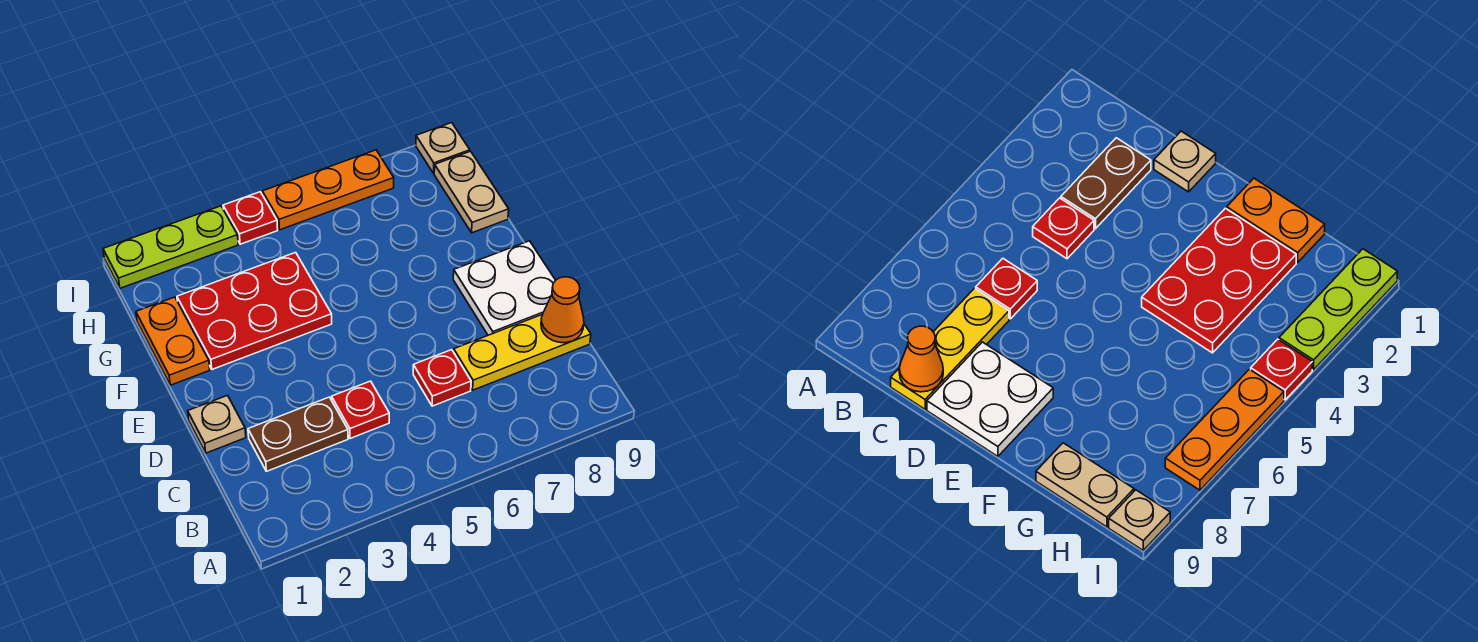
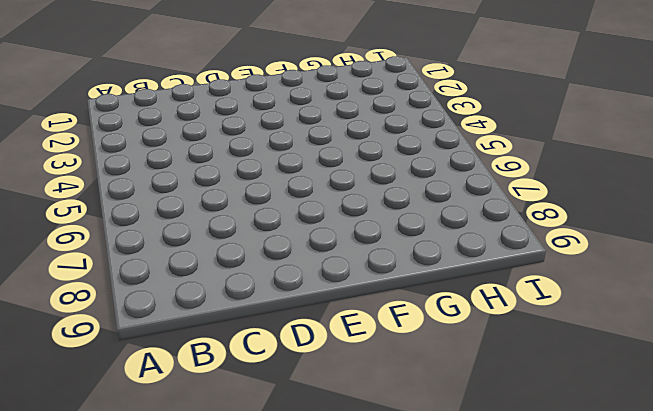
none -> brown plate C2:C3 level 1
none -> red plate C4 level 1
none -> red plate C6 level 1

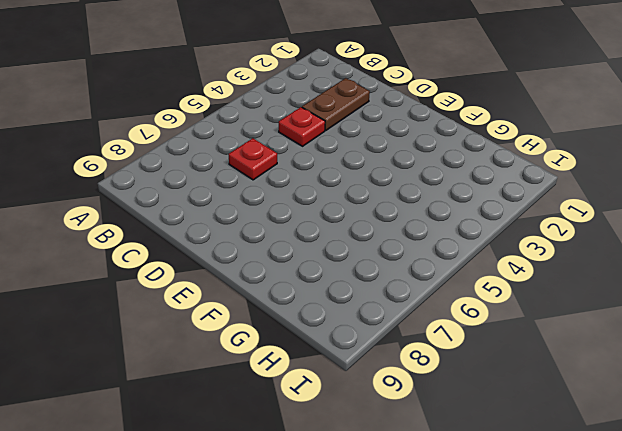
none -> yellow plate C7:C9 level 1
none -> tan plate D1 level 1
none -> white plate D8:E9 level 1

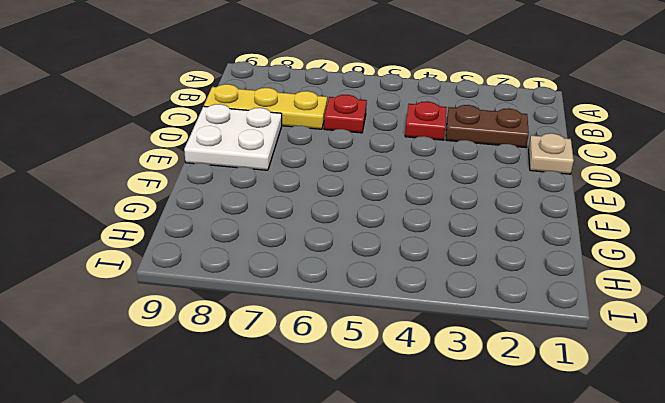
none -> orange plate F1:G1 level 1
none -> red plate F2:G4 level 1
none -> tan plate G9:H9 level 1

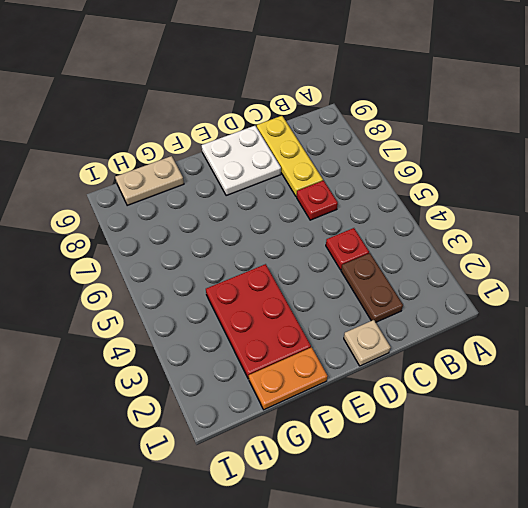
none -> lime plate I1:I3 level 1
none -> red plate I4 level 1
none -> orange plate I5:I7 level 1

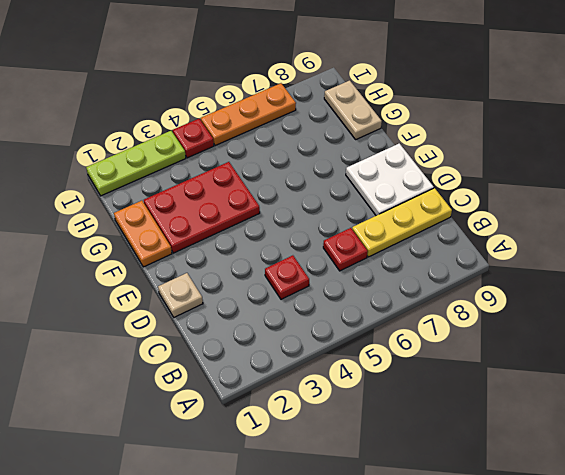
none -> brown plate C2:C3 level 1
none -> tan plate I9 level 1
none -> orange cone C9 level 2

